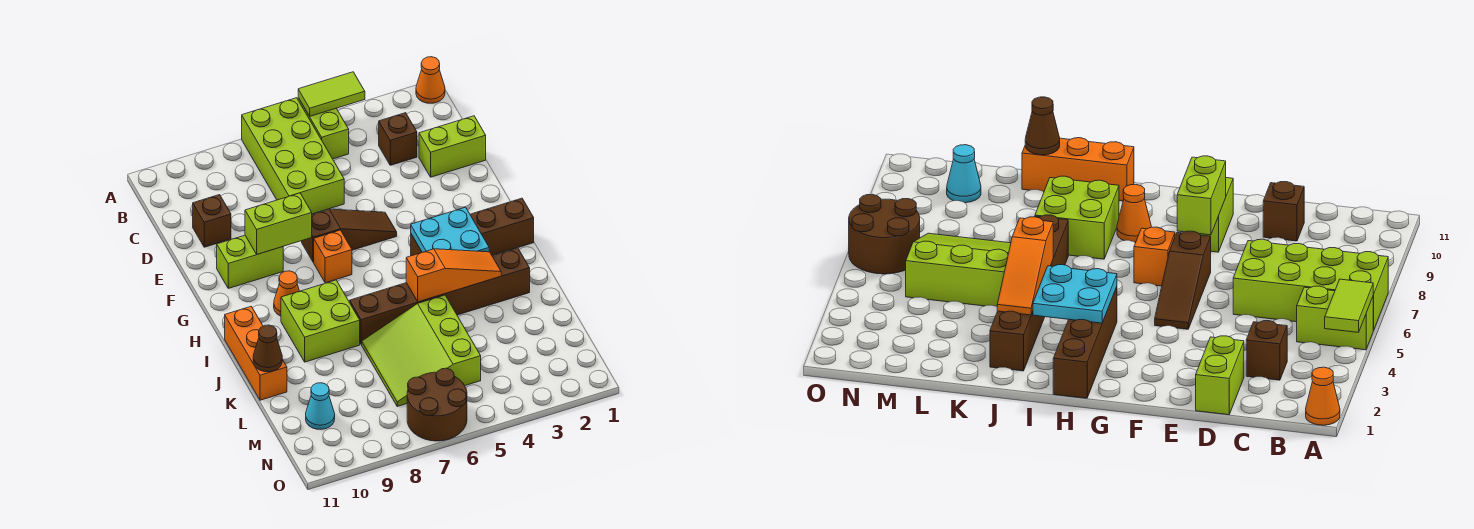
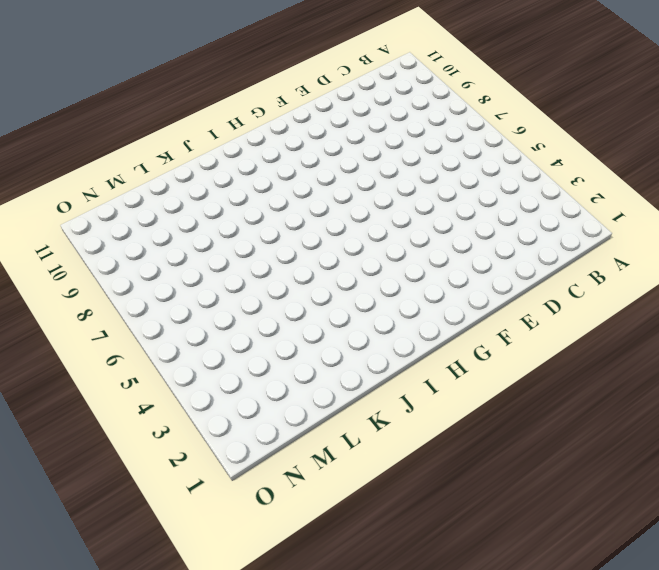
none -> orange cone A1 level 1
none -> lime brick A5:B5 level 1
none -> lime brick A6:D7 level 1

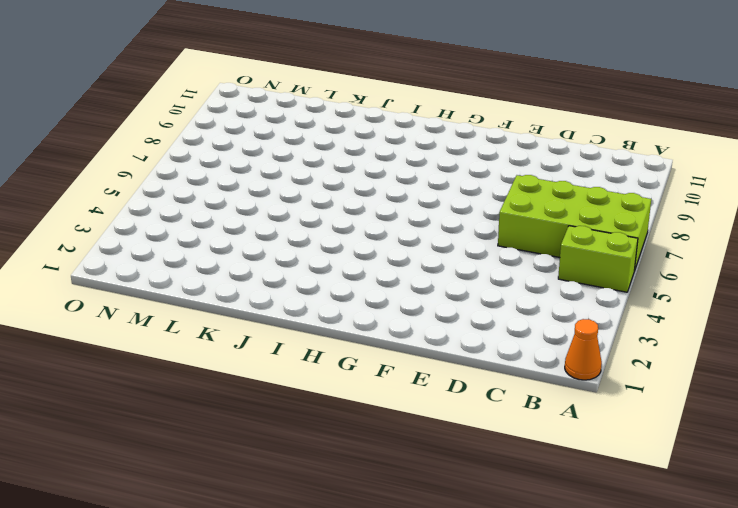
none -> brown brick C3 level 1
none -> lime brick D1:D2 level 1
none -> brown brick D10 level 1

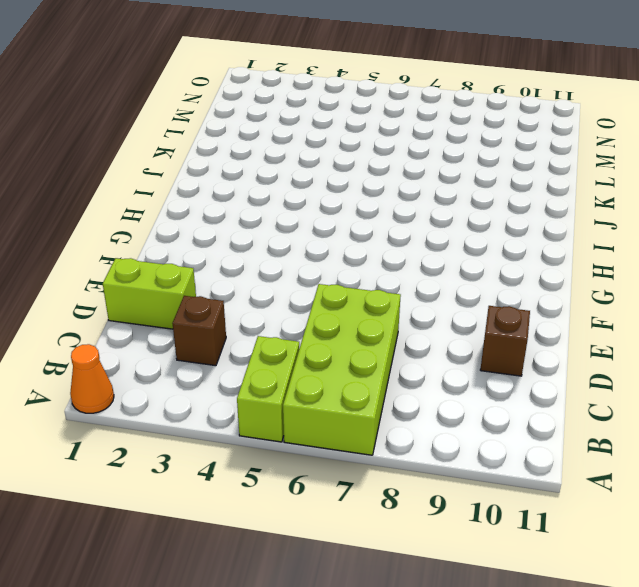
none -> brown slope F5:F7 level 1 top 7
none -> lime brick F9:F10 level 1
none -> orange brick G7 level 1

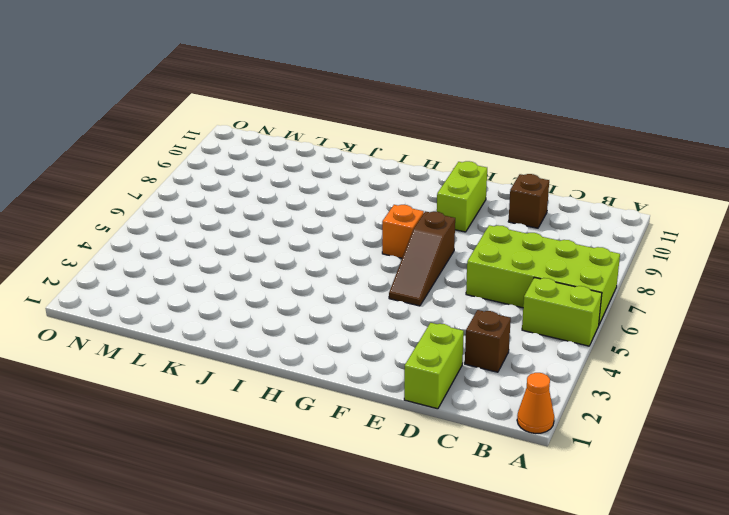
none -> brown brick H1:H4 level 1
none -> orange cone H9 level 1
none -> lime brick I8:J9 level 1

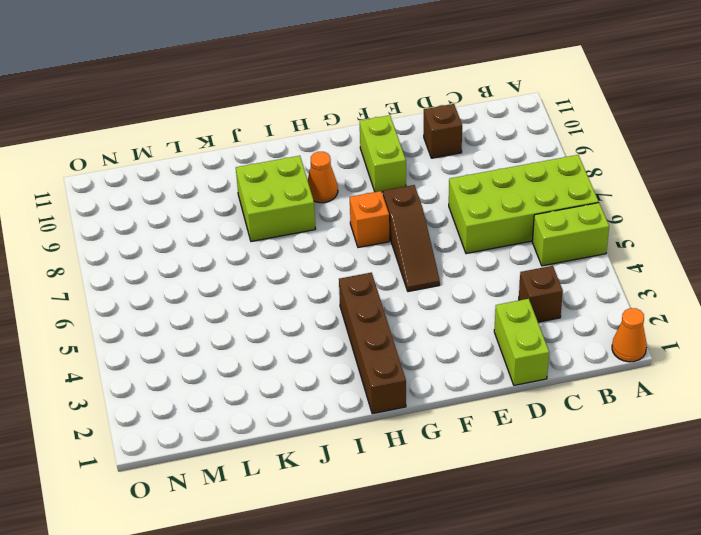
none -> orange brick I11:K11 level 1
none -> brown brick J2:J7 level 1
none -> lime slope K5:M7 level 1 top 5

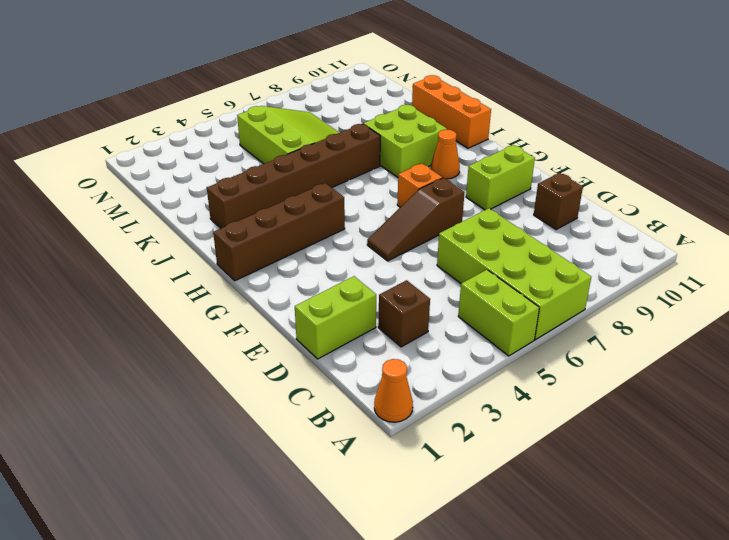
none -> cyan cone M10 level 1
none -> brown round brick N6:O7 level 1
none -> lime tile A4:A5 level 2

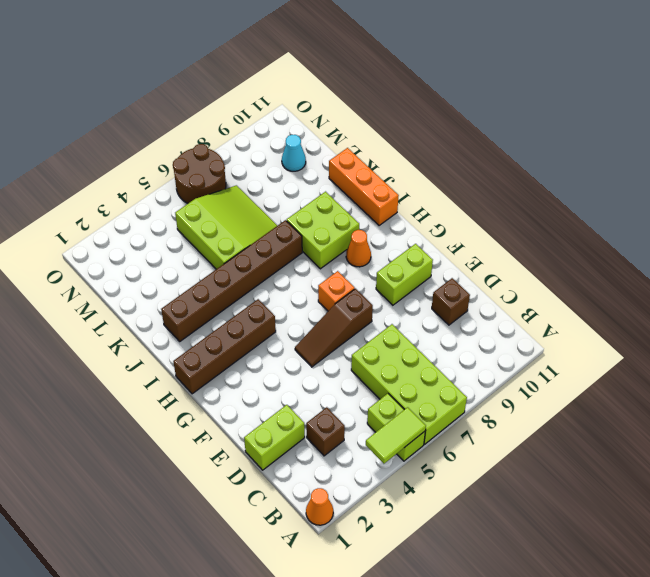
none -> lime brick F8:F9 level 2
none -> cyan plate H3:I4 level 2
none -> orange slope J3:J5 level 2 top 5

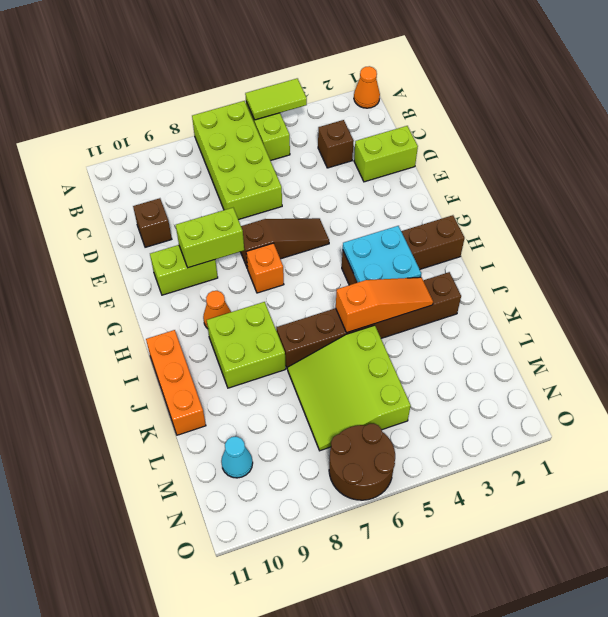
none -> brown cone K11 level 2

